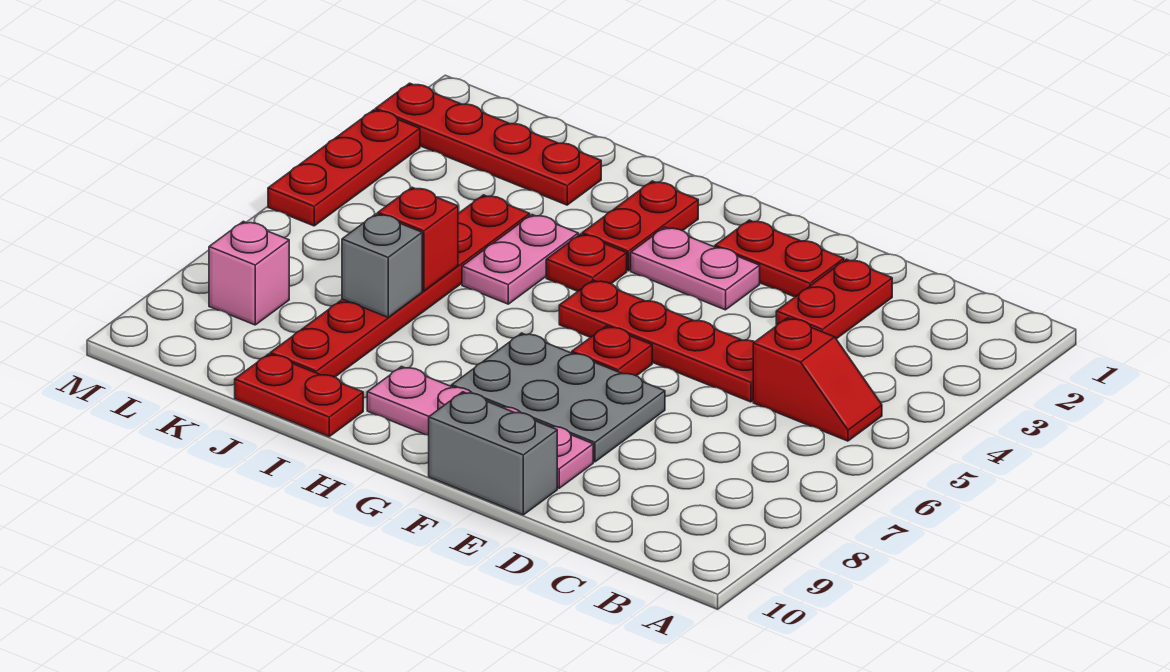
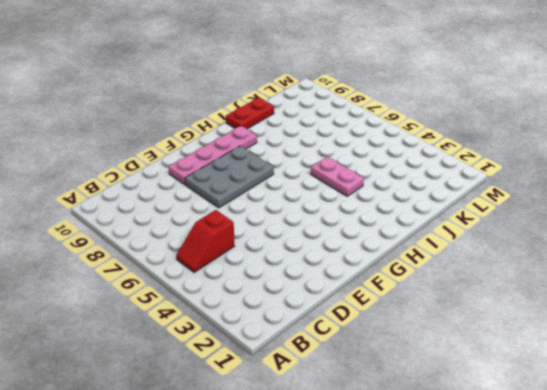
none -> red plate D2:D3 level 1
none -> red plate D5:G5 level 1
none -> red plate E2:F2 level 1

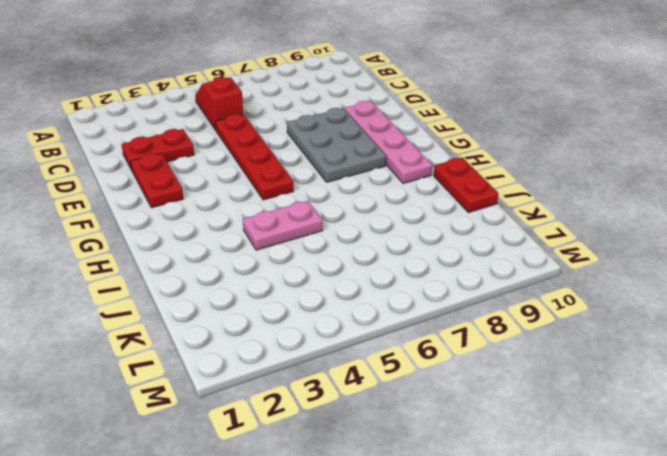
none -> grey brick E10:F10 level 1
none -> pink plate F3:G3 level 1
none -> red plate F6 level 1

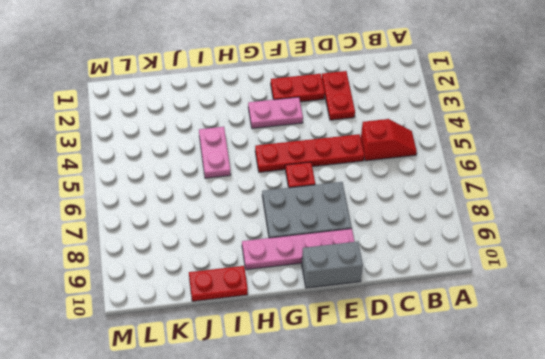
none -> red plate H2:H3 level 1
none -> red plate H4 level 1
none -> red plate J2:M2 level 1

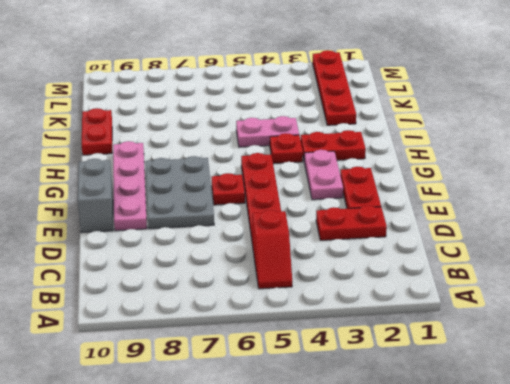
none -> red plate J4:J9 level 1
none -> pink brick L8 level 1
none -> red plate M3:M5 level 1

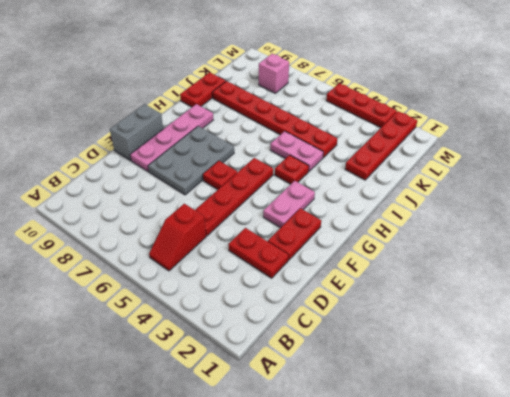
none -> red plate H2:H3 level 1
none -> red brick J6 level 2
none -> grey brick J7 level 2

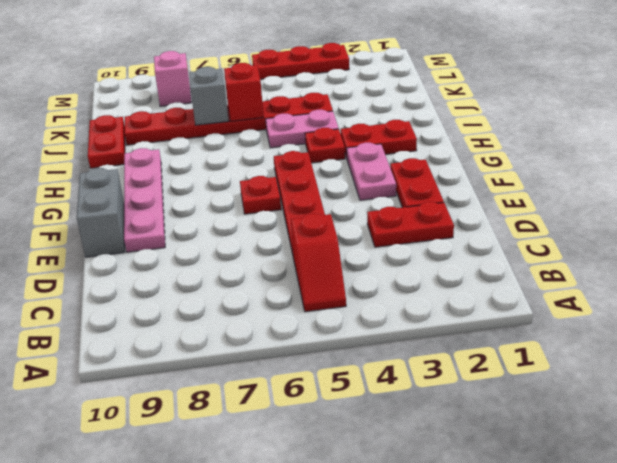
none -> grey plate E7:G8 level 1
none -> red plate J2:M2 level 1

